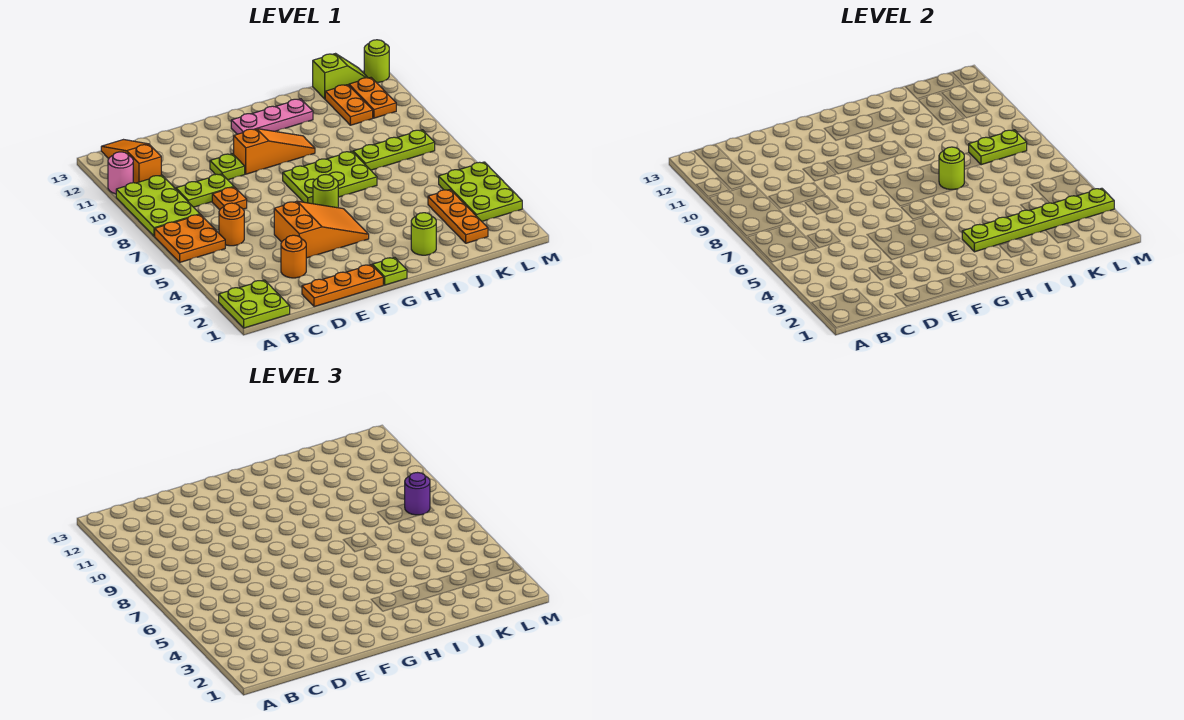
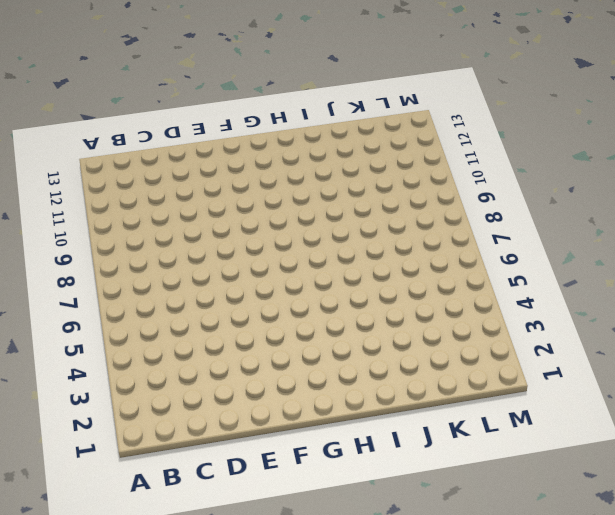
none -> lime plate A1:B2 level 1
none -> orange plate A6:B7 level 1
none -> lime plate A8:B10 level 1

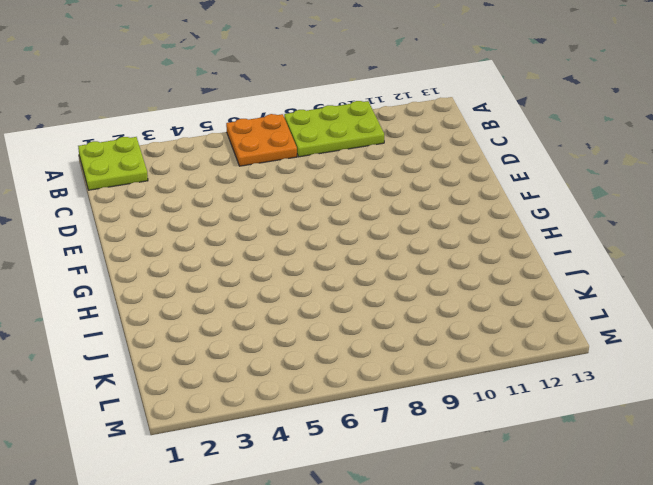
none -> pink round brick A11 level 1
none -> orange slope B11:B13 level 1 top 11
none -> orange round brick C6 level 1

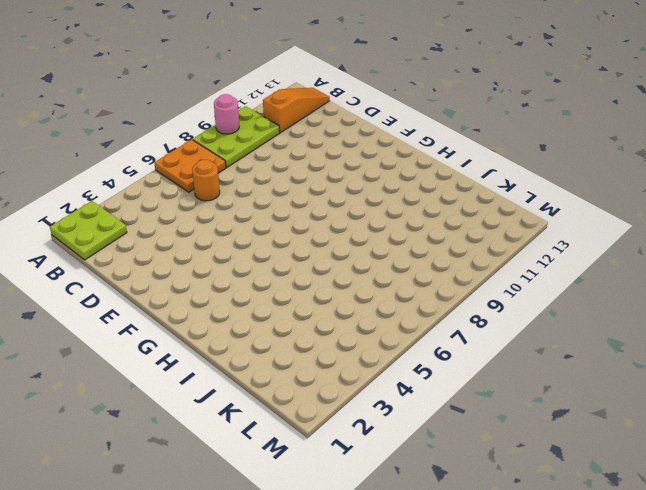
pink round brick A9 level 2 -> pink round brick A11 level 1
none -> lime plate C9:D9 level 1
none -> orange plate D1:F1 level 1
none -> orange round brick D3 level 1

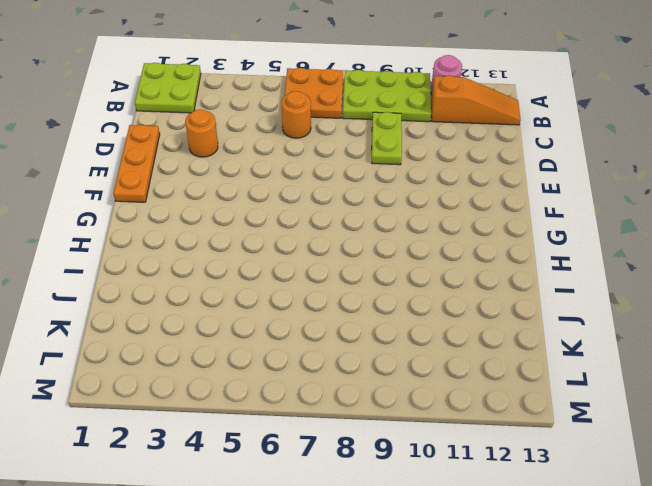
none -> orange plate D8 level 1
none -> orange slope E4:G5 level 1 top E
none -> lime plate E10 level 1

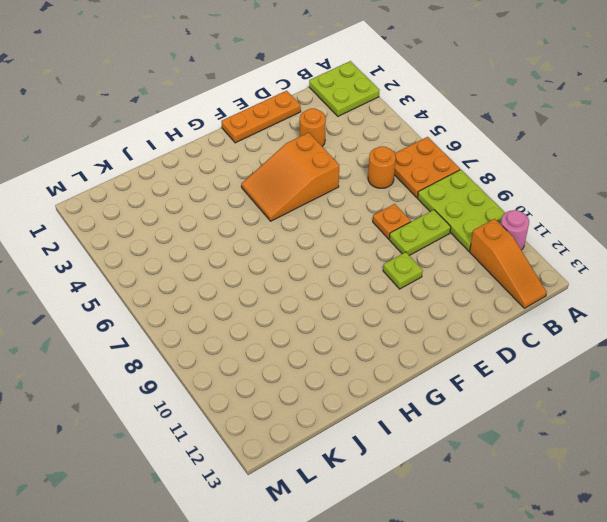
none -> orange slope F10:H10 level 1 top F
none -> lime plate G1 level 1
none -> lime round brick G6 level 1

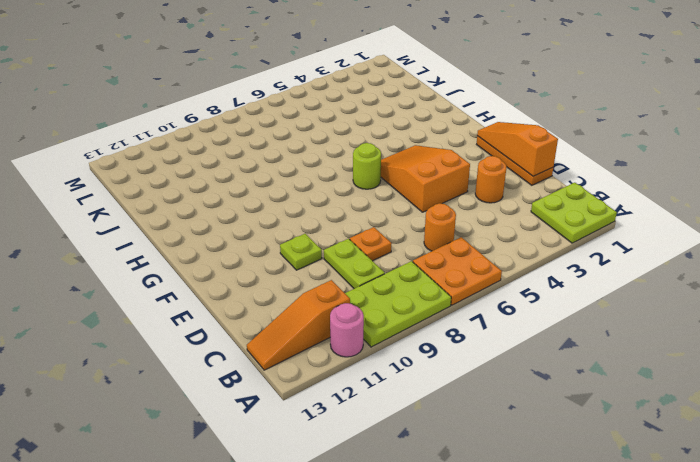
orange slope D1:F1 level 2 top D -> orange slope F10:H10 level 1 top F
none -> lime plate G1 level 1
none -> lime plate G7:I8 level 1
none -> pink plate G12:I12 level 1

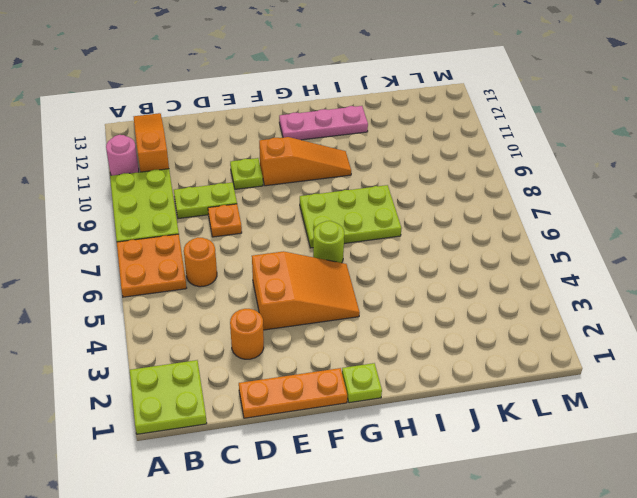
none -> lime round brick I2 level 1
none -> lime plate J8:L8 level 1
none -> orange plate K2:K4 level 1

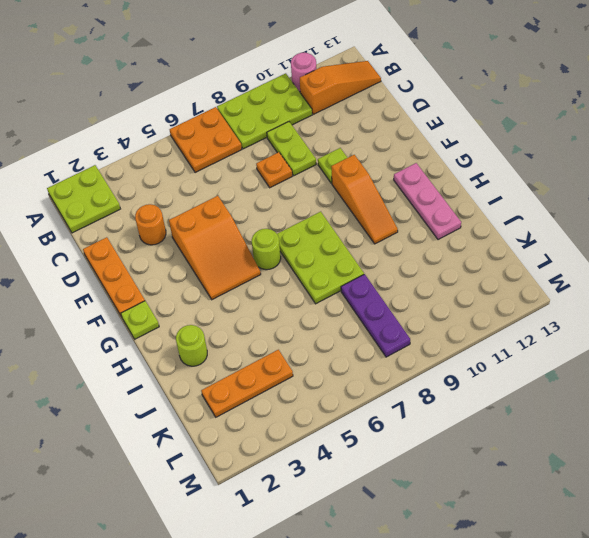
purple plate J8:L8 level 1 -> lime plate J8:L8 level 1
none -> orange round brick C6 level 1
none -> orange plate K11:K12 level 1
none -> lime slope K13:L13 level 1 top K

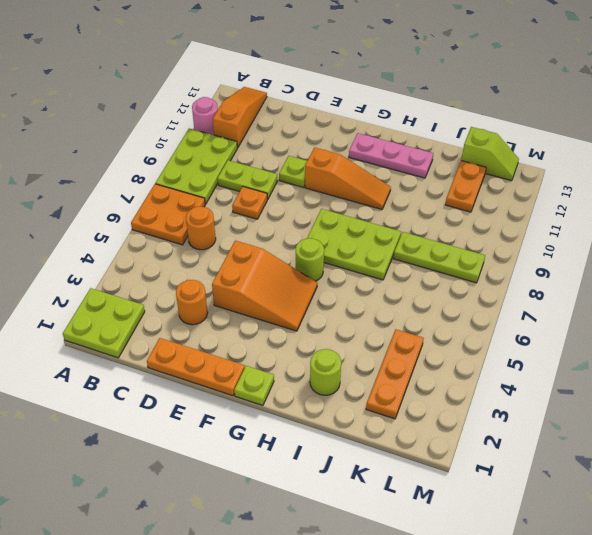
none -> lime plate L3:M5 level 1
none -> orange plate L11:L12 level 1
none -> lime round brick M13 level 1

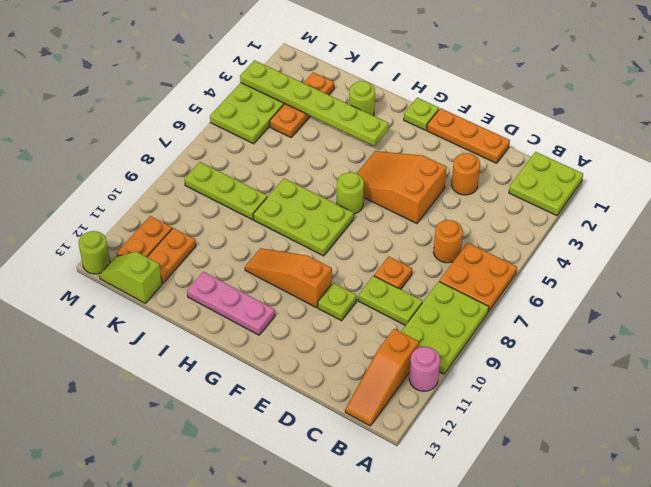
none -> lime round brick I7 level 2
none -> lime plate K8:L8 level 2
none -> purple round brick L8 level 3

